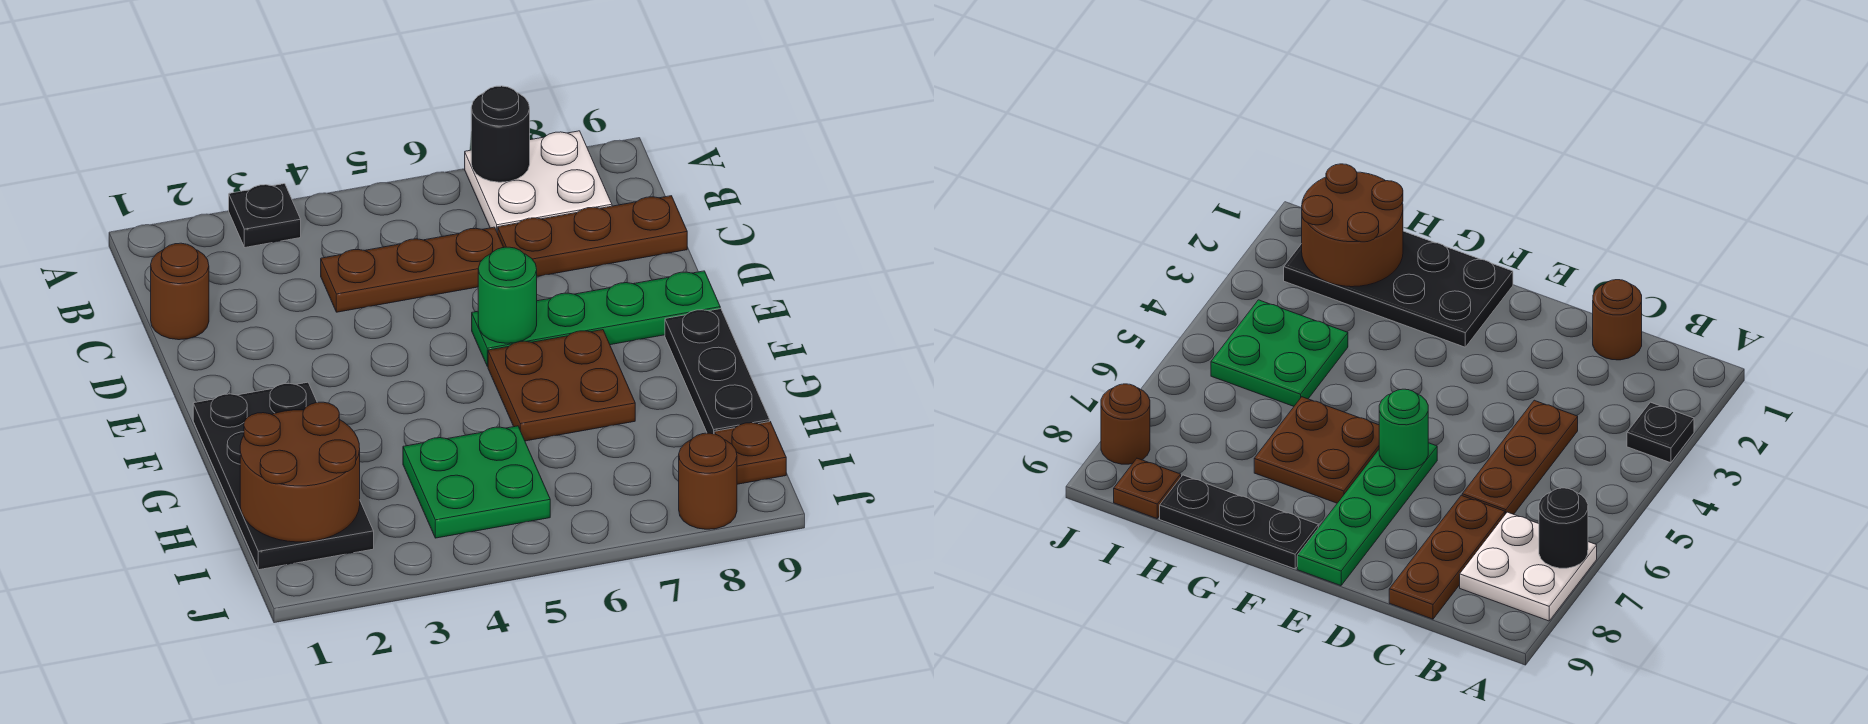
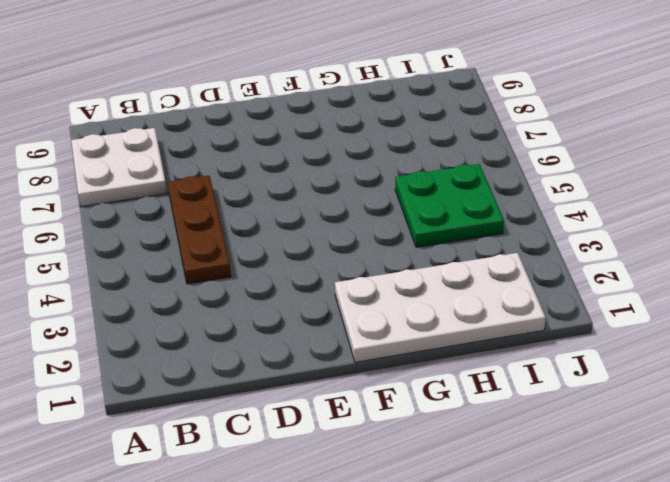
white plate F1:I2 level 1 -> black plate F1:I2 level 1
none -> black plate A3 level 1
none -> brown round brick C1 level 1
none -> brown plate C7:C9 level 1

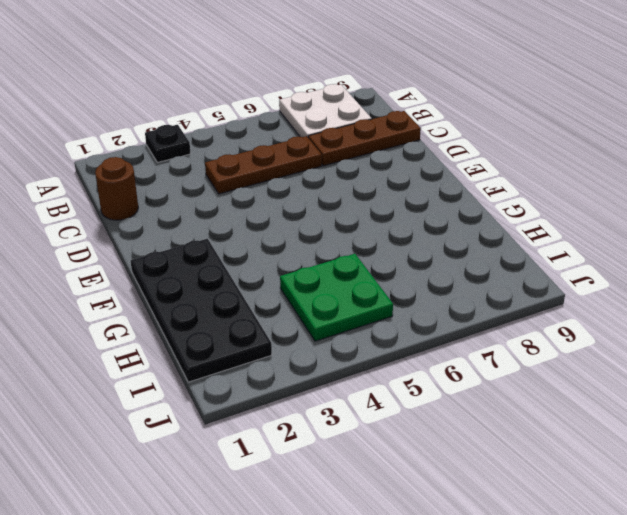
none -> green plate E6:E9 level 1
none -> brown plate F6:G7 level 1
none -> black plate F9:H9 level 1

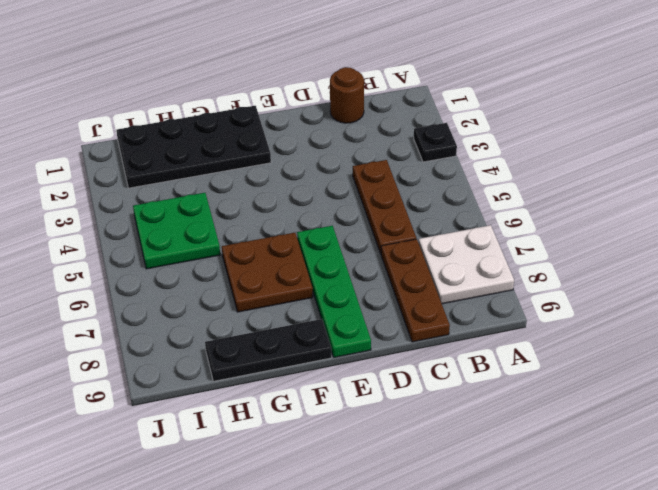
none -> brown plate I9 level 1
none -> brown round brick J8 level 1
none -> black round brick A7 level 2

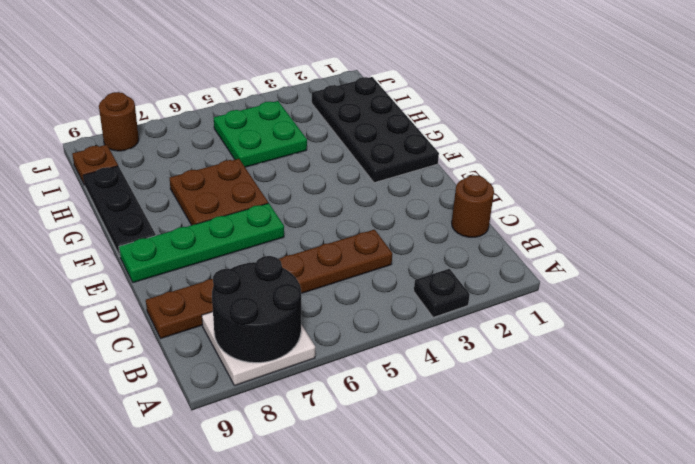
black round brick A7:B8 level 2 -> black round brick A7 level 2
none -> green round brick E6 level 2
none -> brown round brick H1:I2 level 2

